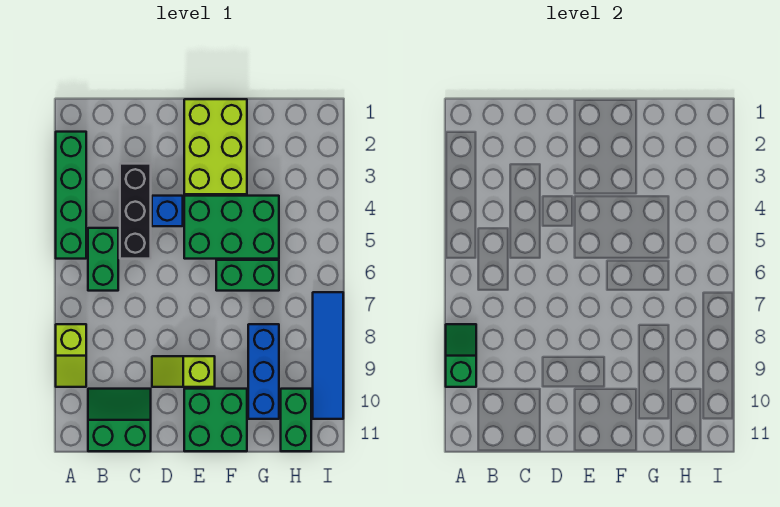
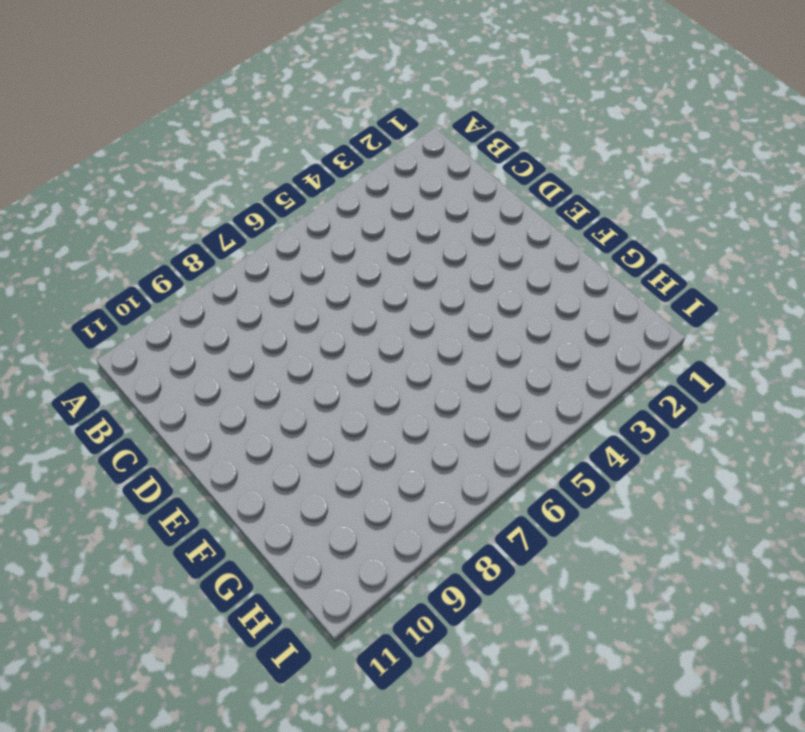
none -> green brick A2:A5 level 1
none -> lime slope A8:A9 level 1 top 8
none -> green brick B5:B6 level 1

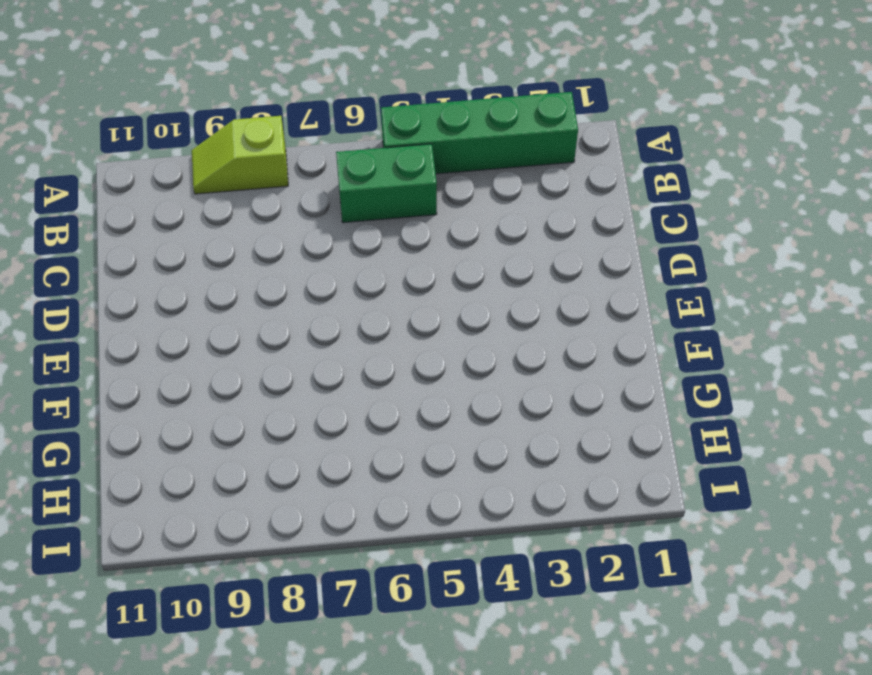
none -> green slope B10:C11 level 1 top 11
none -> black brick C3:C5 level 1
none -> blue brick D4 level 1

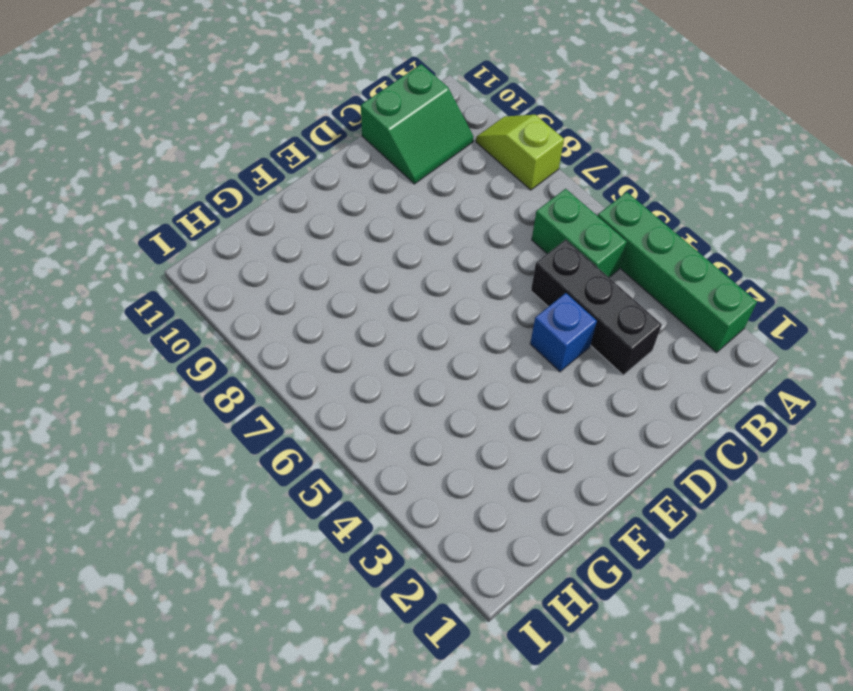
none -> lime slope D9:E9 level 1 top E
none -> lime brick E1:F3 level 1
none -> green brick E4:G5 level 1

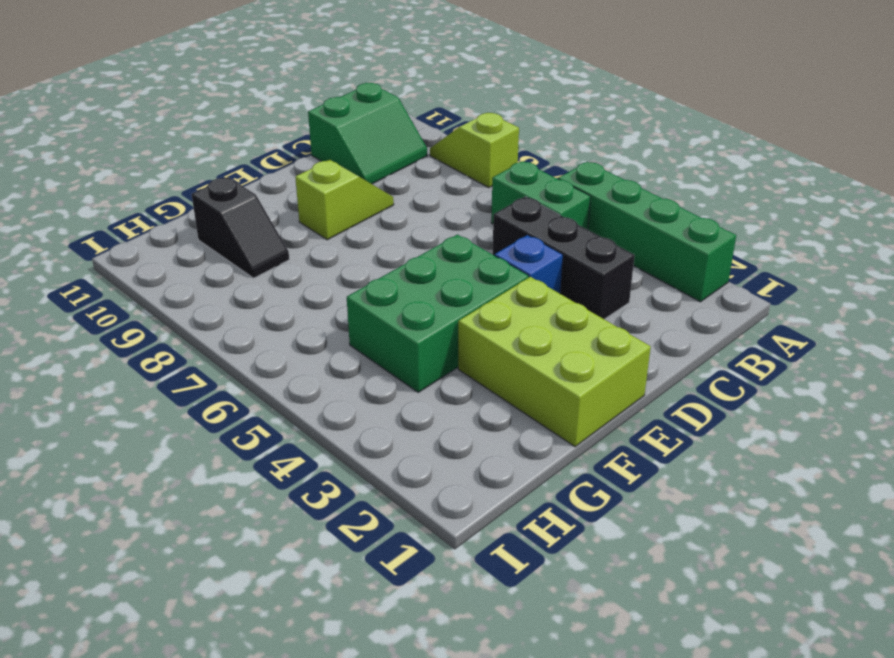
black slope G9:G10 level 1 top 10 -> blue brick G8:G10 level 1
none -> green brick E10:F11 level 1
none -> green brick F6:G6 level 1
none -> green brick H10:H11 level 1

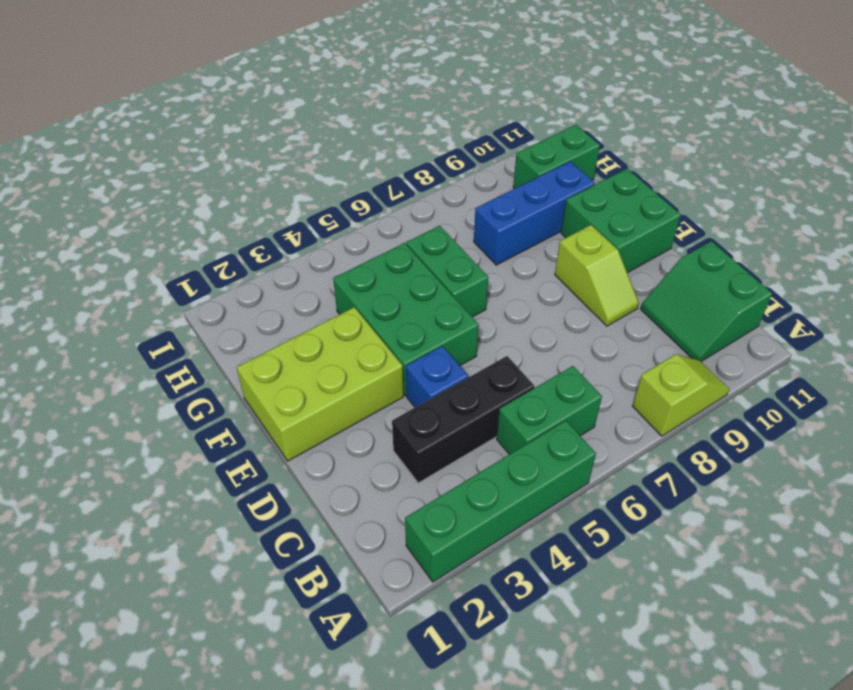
none -> blue tile I7:I10 level 1
none -> green slope A8:A9 level 2 top 9

